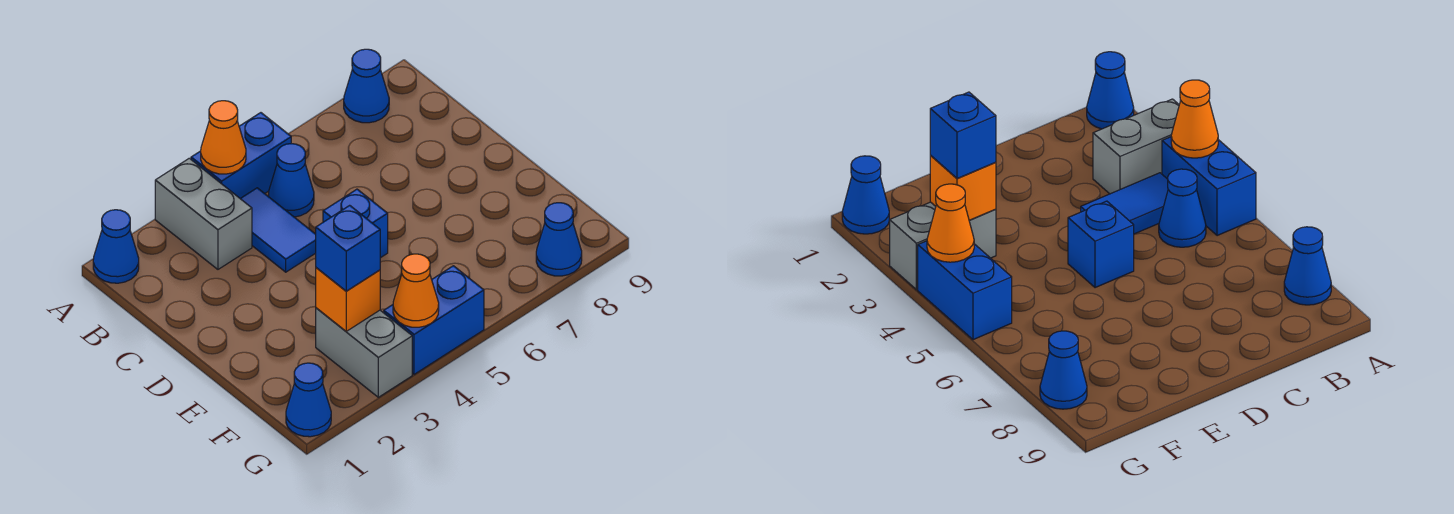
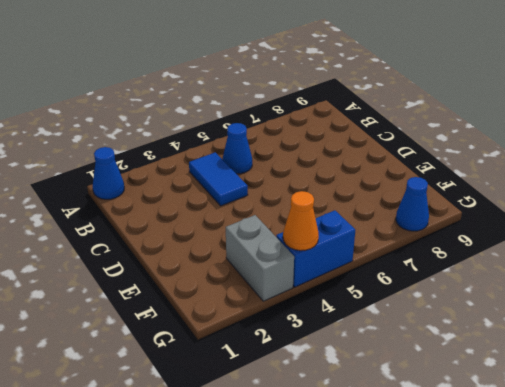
none -> grey brick A3:B3 level 1
none -> blue brick A4:A5 level 1
none -> blue cone A8 level 1

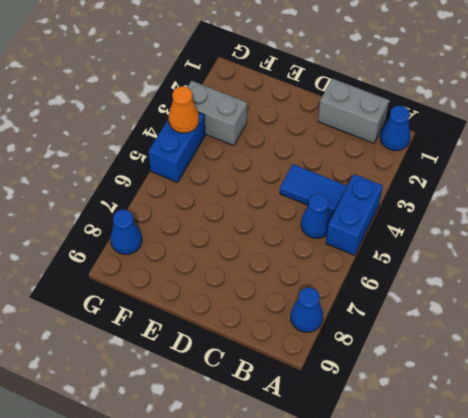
grey brick B1:C1 level 1 -> grey brick A3:B3 level 1
none -> blue brick D5 level 1
none -> blue cone G1 level 1
none -> orange cone A4 level 2

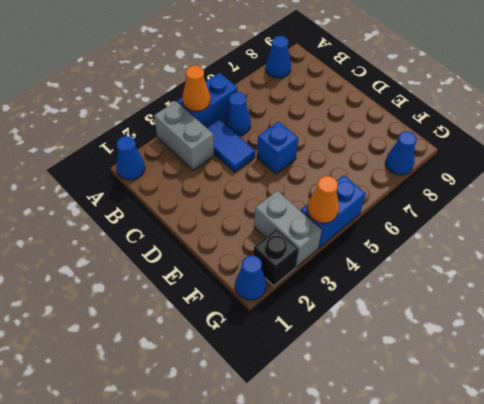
black brick G2 level 1 -> none
none -> orange brick F3 level 2
none -> blue brick F3 level 3

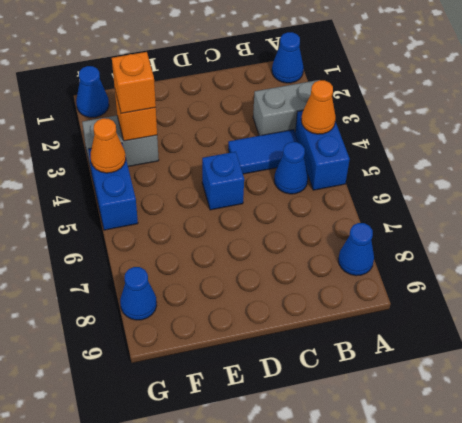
orange brick F3 level 3 -> blue brick F3 level 3

